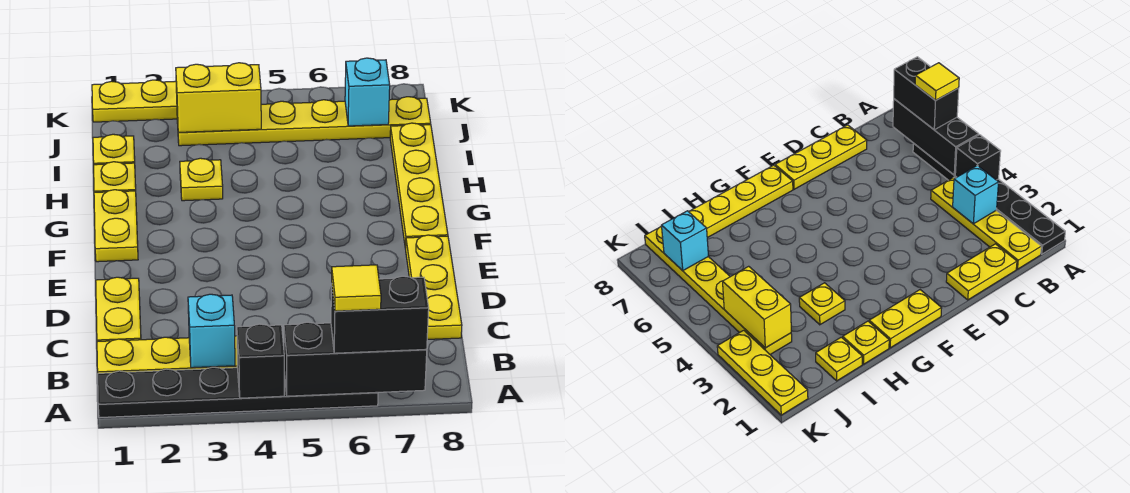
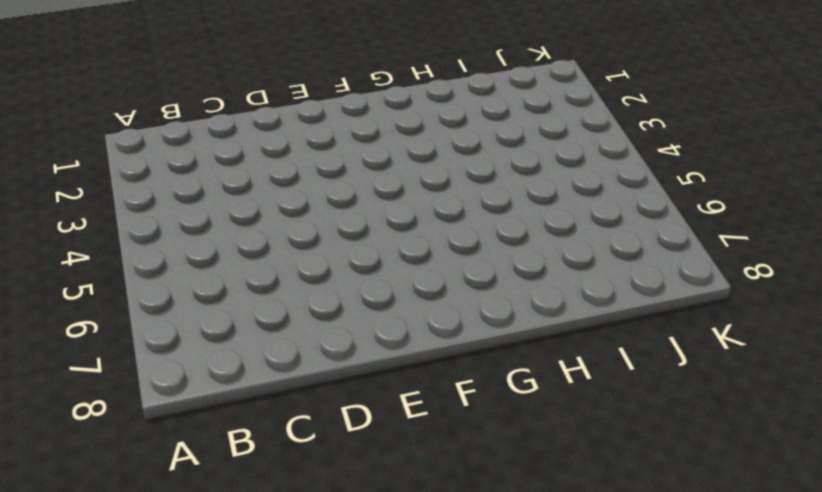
none -> black plate A1:A6 level 1
none -> yellow plate B1:B4 level 1
none -> yellow plate C1:D1 level 1

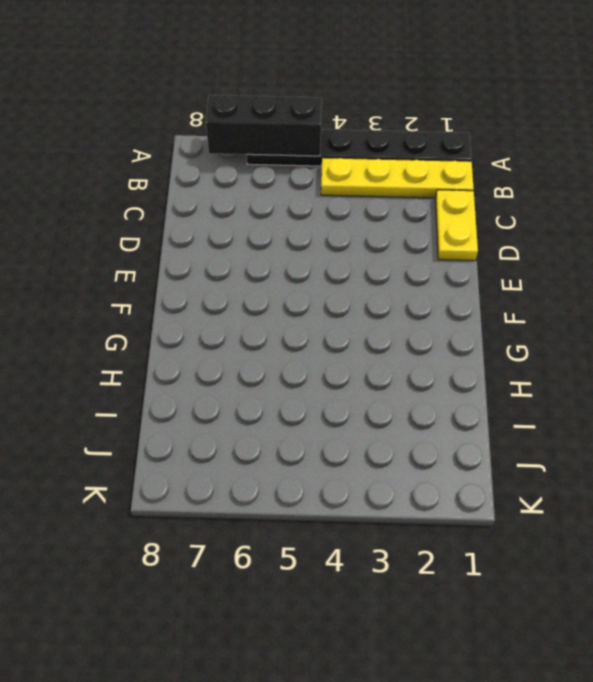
none -> yellow plate C8:E8 level 1
none -> yellow plate F1:G1 level 1
none -> yellow plate F8:I8 level 1

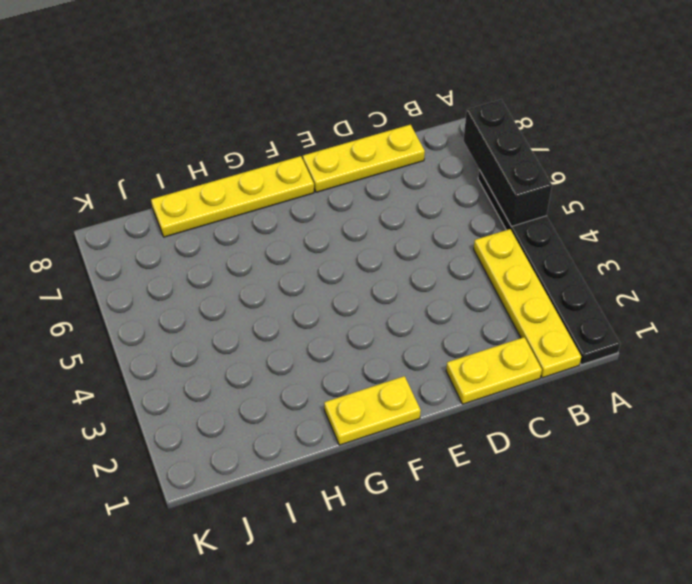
none -> yellow plate H1 level 1
none -> yellow plate H3 level 1
none -> yellow plate I1 level 1

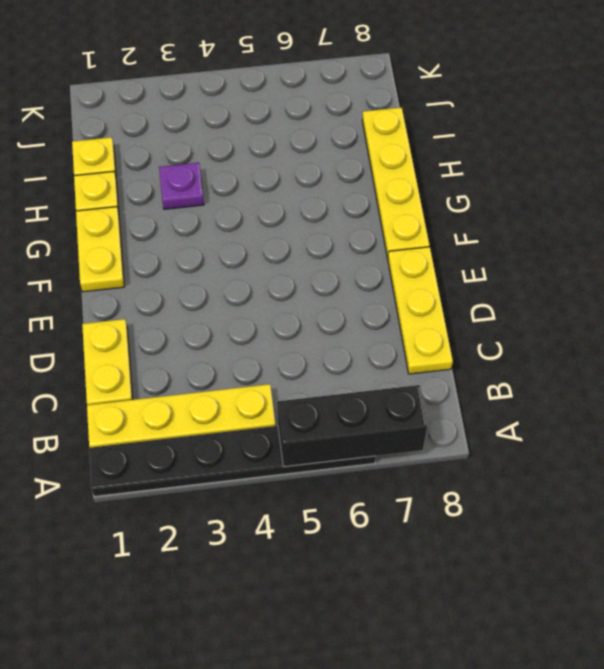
purple plate H3 level 1 -> yellow plate H3 level 1
none -> yellow plate J3:J8 level 1
none -> yellow plate K1:K3 level 1
none -> black brick A4 level 2

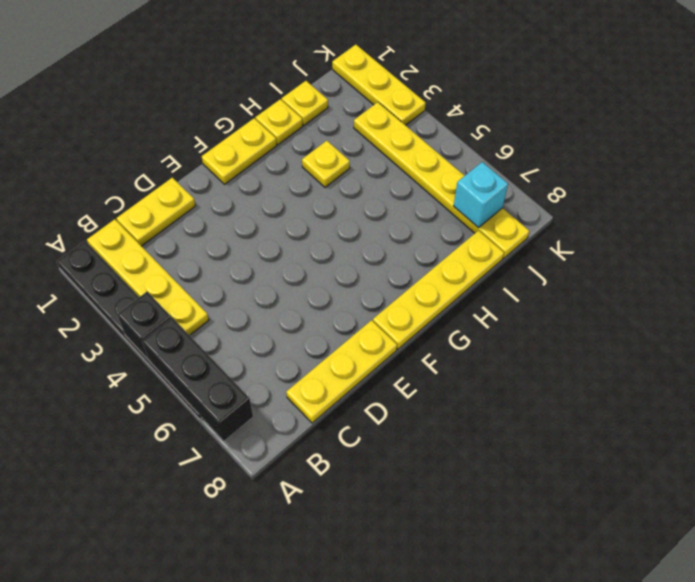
none -> cyan brick B3 level 2
none -> yellow brick J3:J4 level 2
none -> black brick A6:A7 level 3

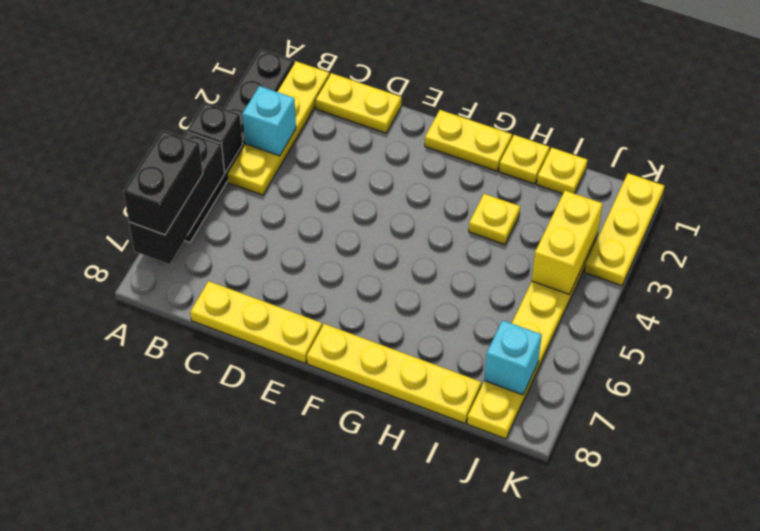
none -> yellow tile A6 level 4

